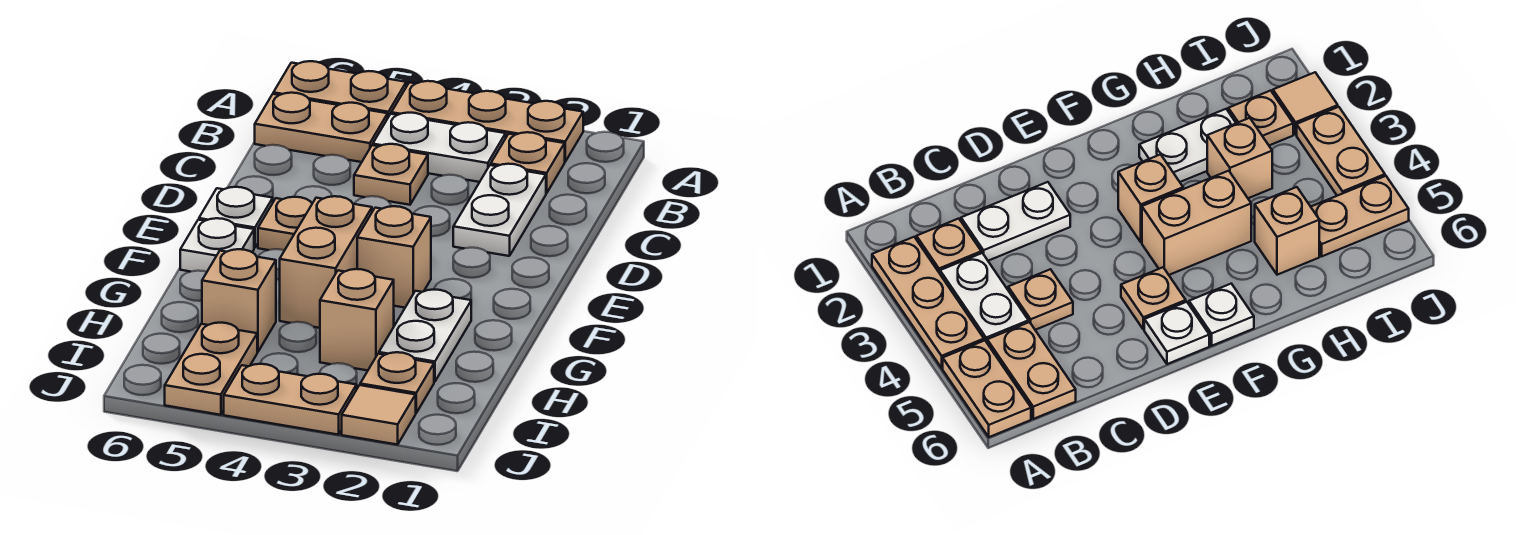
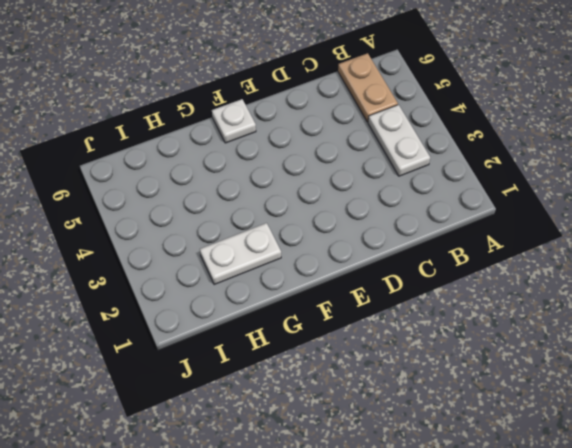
none -> tan plate A2:A4 level 1
none -> tan plate A5:A6 level 1
none -> tan plate B2 level 1

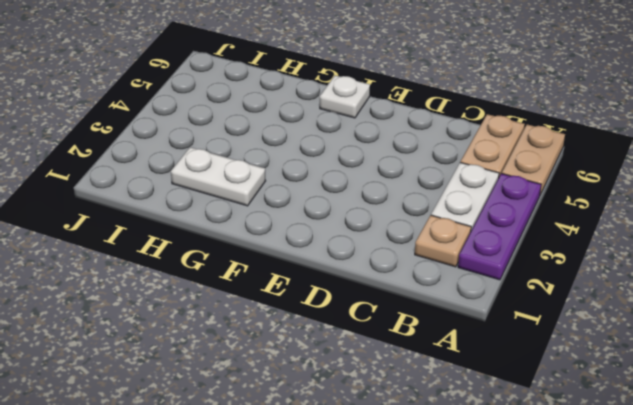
purple plate A2:A4 level 1 -> tan plate A2:A4 level 1
none -> white plate C2:D2 level 1
none -> tan plate C4 level 1
none -> tan plate E5 level 1

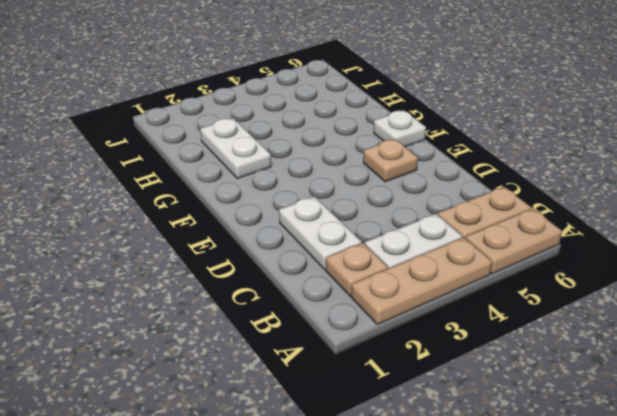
none -> tan plate C4 level 1
none -> white plate E6 level 1
none -> tan brick F3 level 1

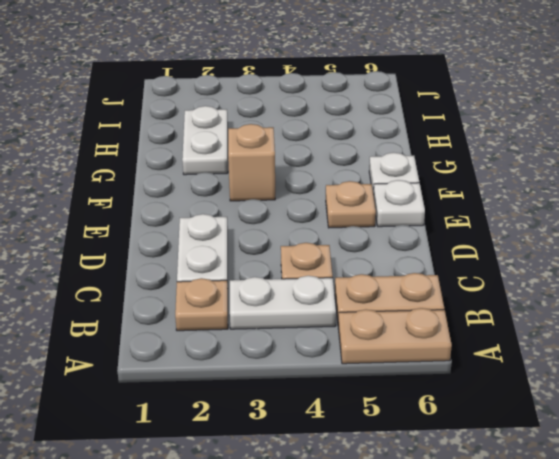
none -> tan plate A2:A4 level 1
none -> tan brick F4:G4 level 1
none -> tan brick H3 level 1

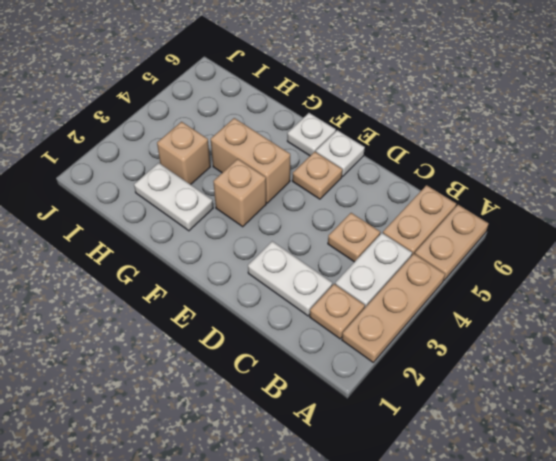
none -> tan brick H5 level 1
none -> tan plate I2 level 1
none -> tan plate I5:J5 level 1

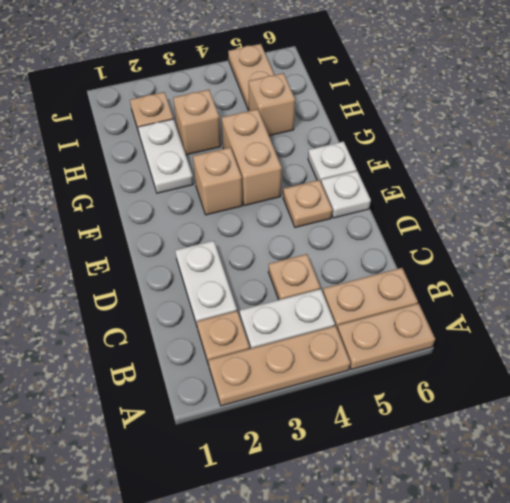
none -> tan tile J2 level 1
none -> tan plate J3:J4 level 1

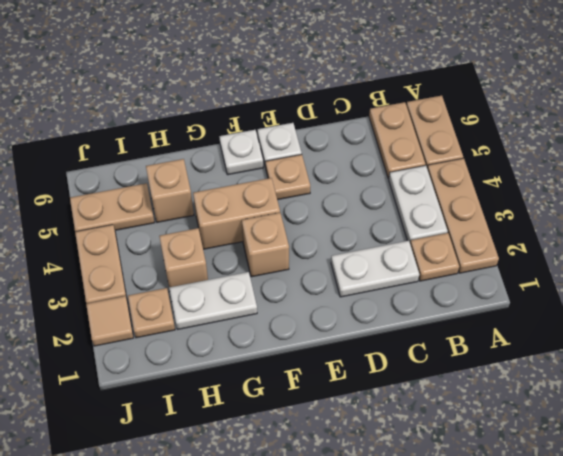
none -> tan plate C4 level 1

